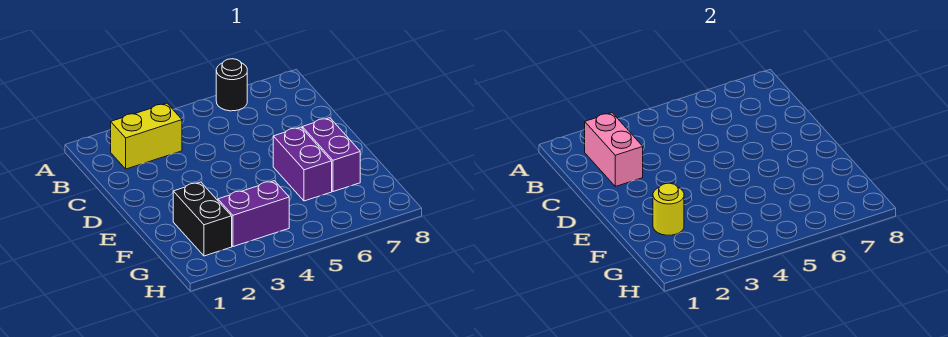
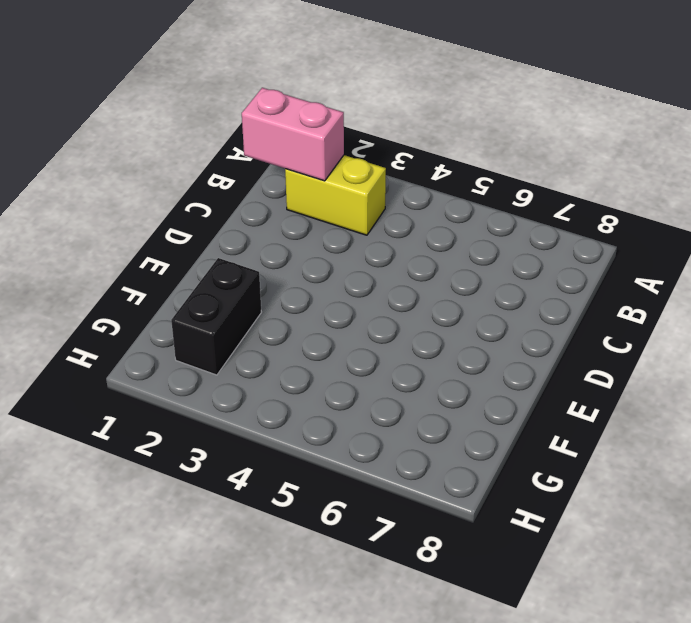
pink brick B1:B2 level 2 -> pink brick B2:C2 level 2
none -> black round brick A6 level 1
none -> purple brick E6:F6 level 1

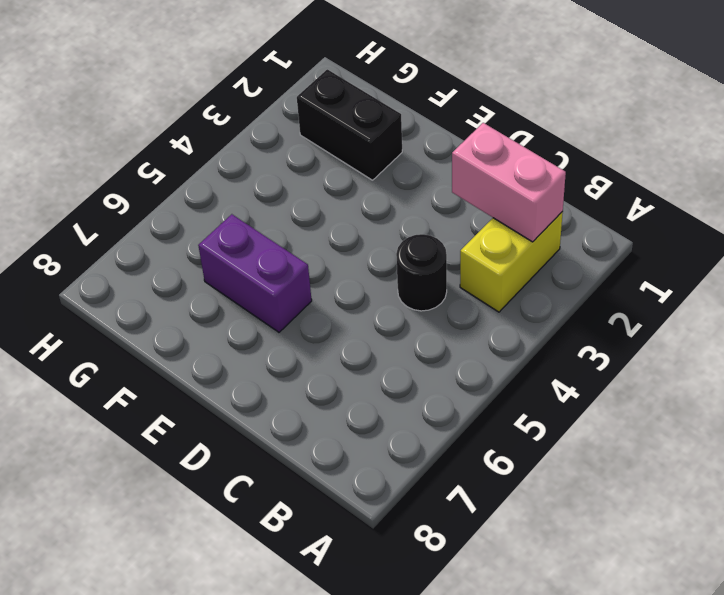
black round brick C4 level 1 -> black round brick A6 level 1
none -> purple brick E7:F7 level 1
none -> purple brick G3:G4 level 1

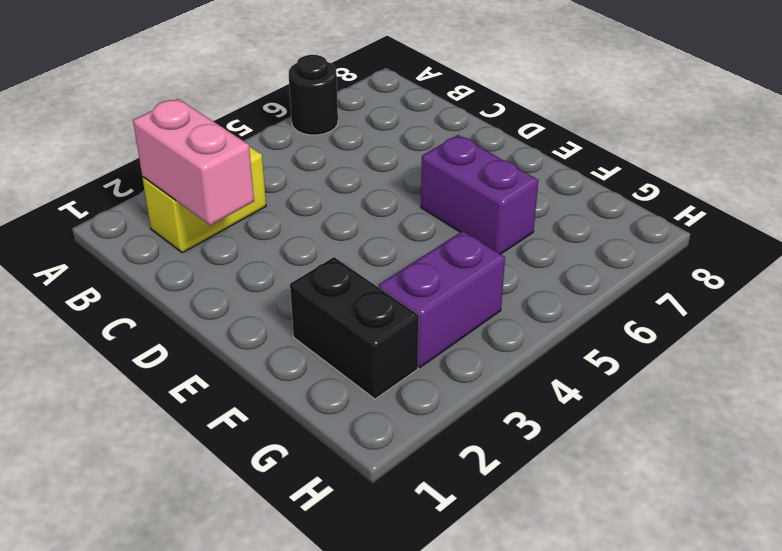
none -> purple brick E7:F7 level 1
none -> yellow round brick F2 level 2

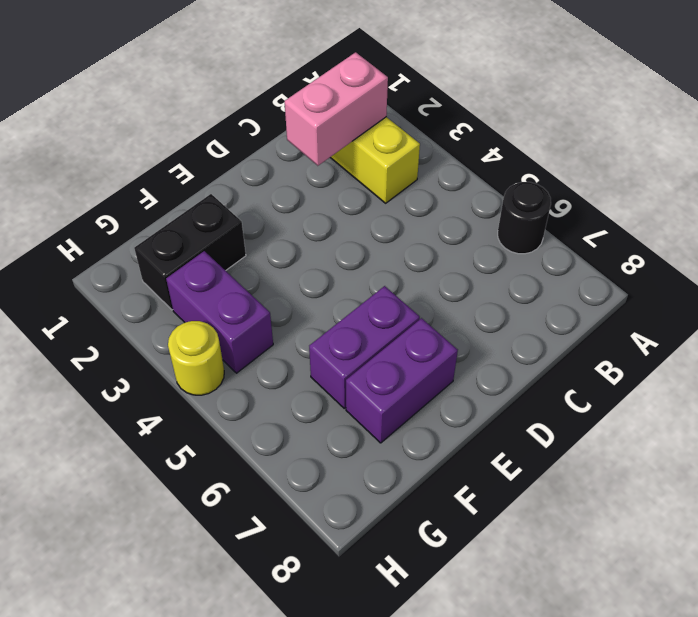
yellow round brick H4 level 1 -> yellow round brick F2 level 2

